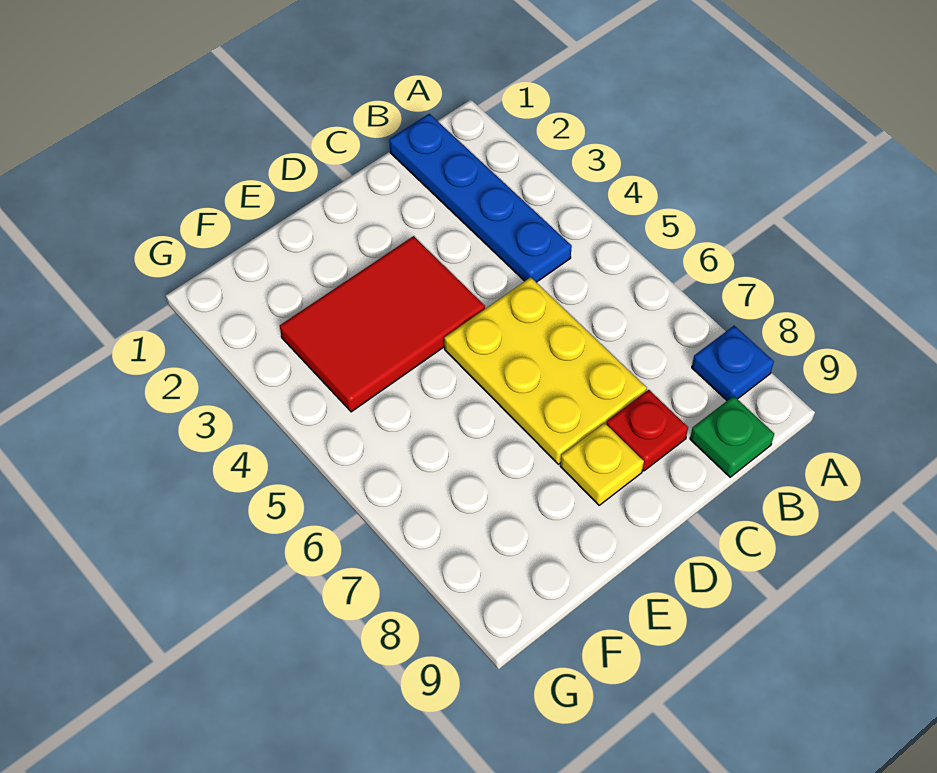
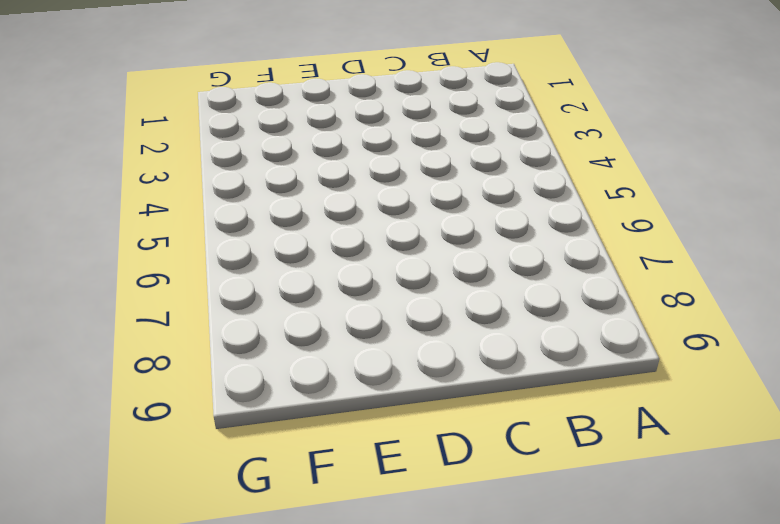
none -> blue plate A8 level 1
none -> blue plate B1:B4 level 1

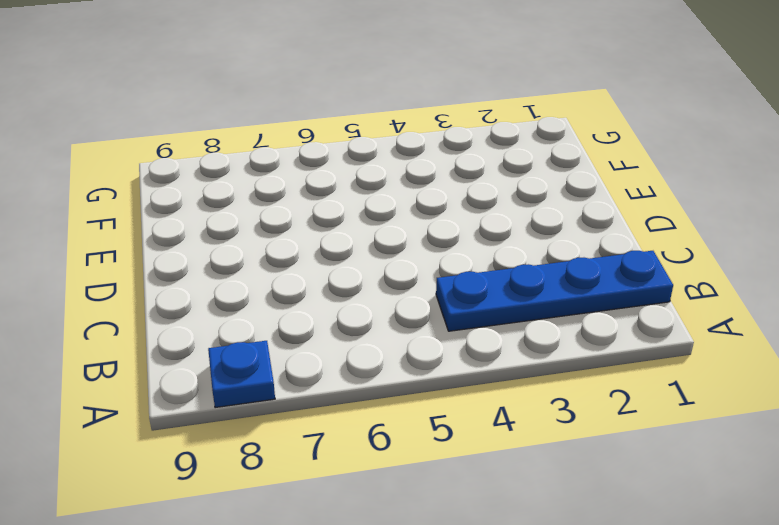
none -> green plate B9 level 1
none -> yellow plate C5:D7 level 1

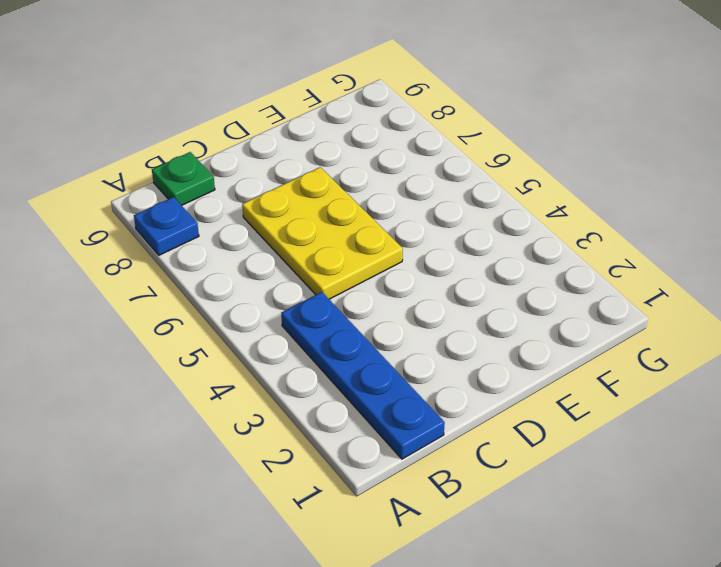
none -> red plate C8 level 1
none -> red tile D3:F4 level 1

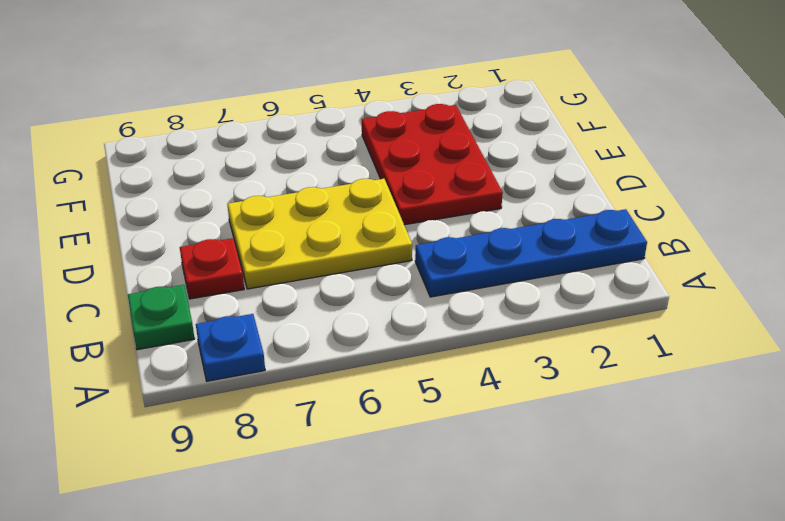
red plate D3:F4 level 1 -> red tile D3:F4 level 1
none -> yellow plate D8 level 1

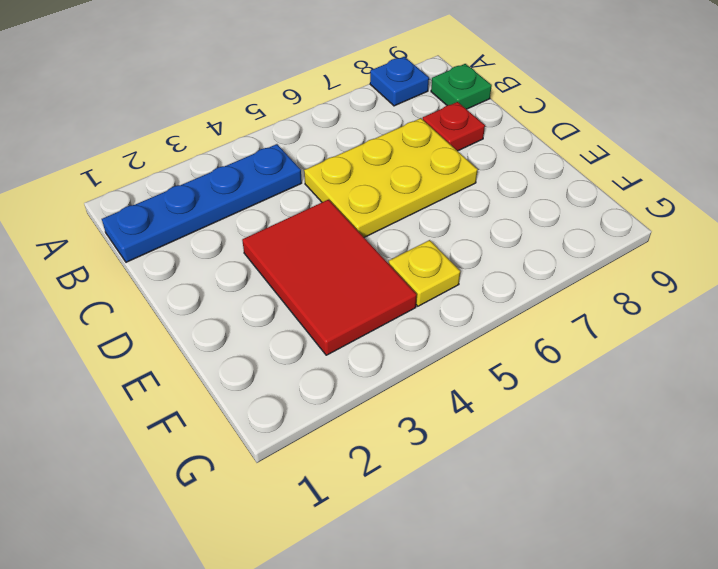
yellow plate F5 level 1 -> yellow plate D8 level 1

